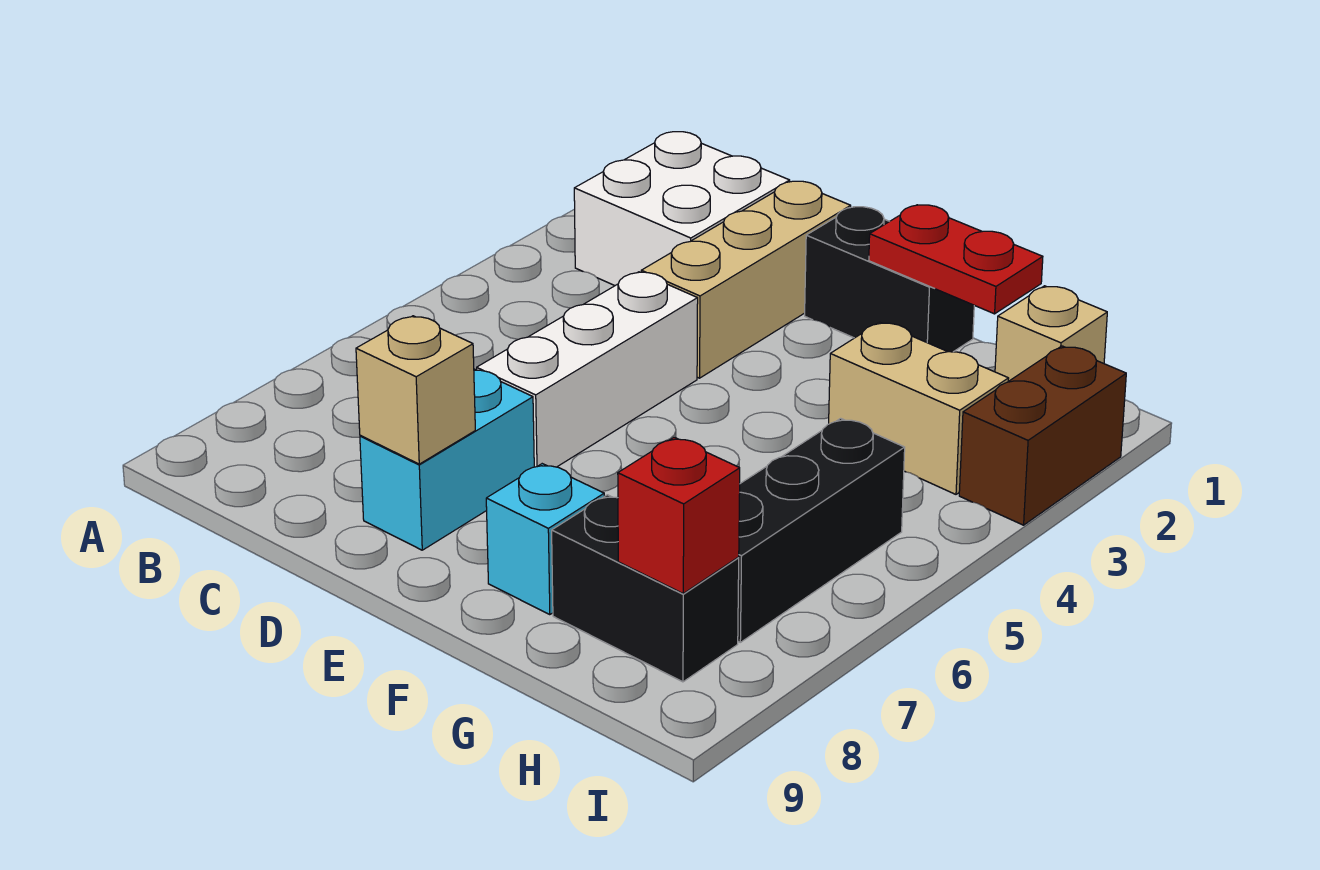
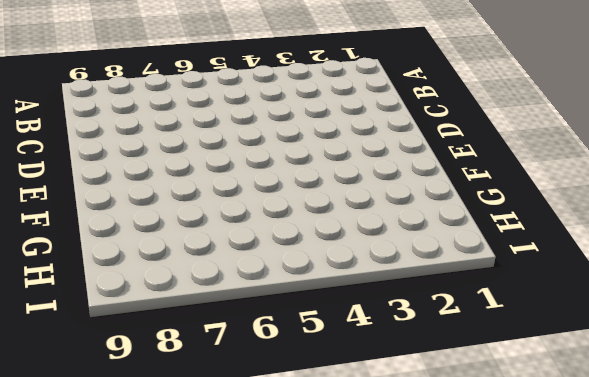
none -> white brick B1:C2 level 1
none -> tan brick D1:D3 level 1
none -> white brick D4:D6 level 1

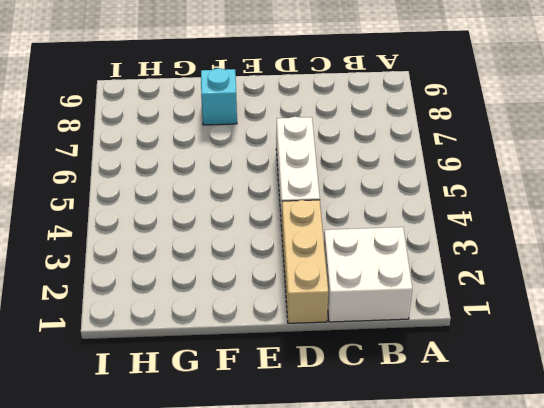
none -> cyan brick D7:D8 level 1
none -> black brick E1:F1 level 1
none -> tan brick G3:H3 level 1

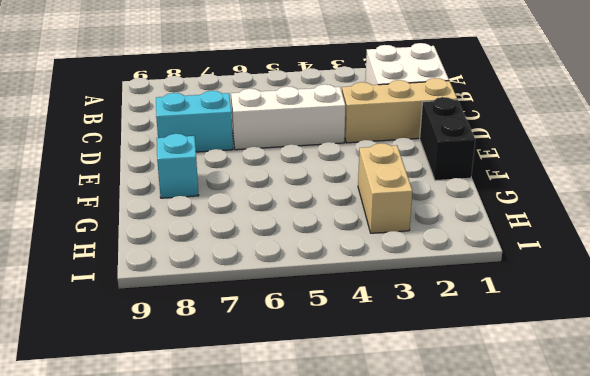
none -> black brick G8:H8 level 1
none -> tan brick H1 level 1
none -> black brick H5:H7 level 1

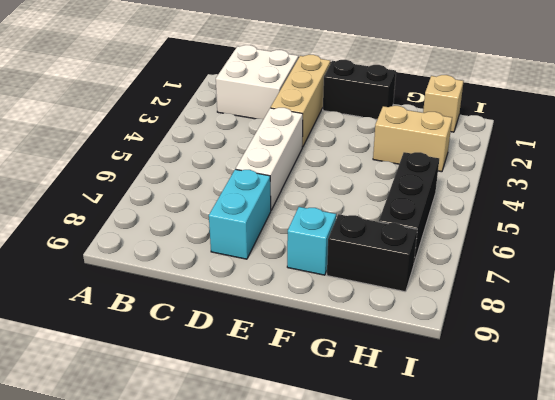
none -> brown brick I2:I3 level 1
none -> tan brick D8 level 2
none -> red plate F1:G1 level 2

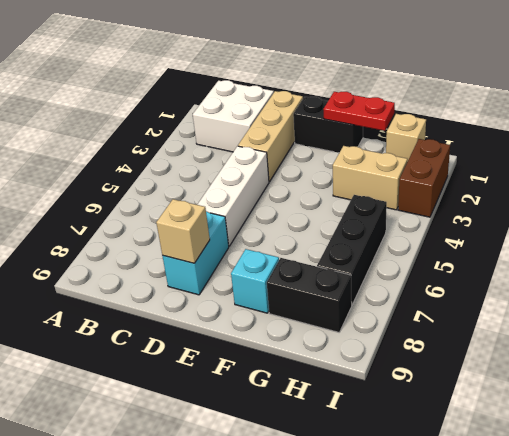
none -> red brick H8 level 2

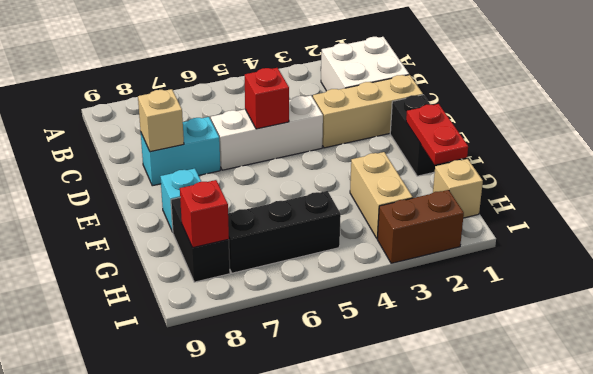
red brick D5 level 2 -> none

